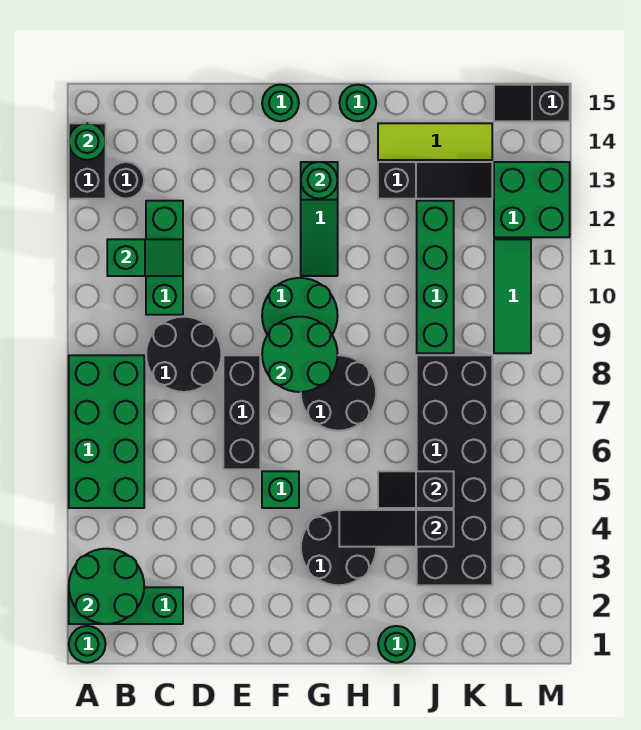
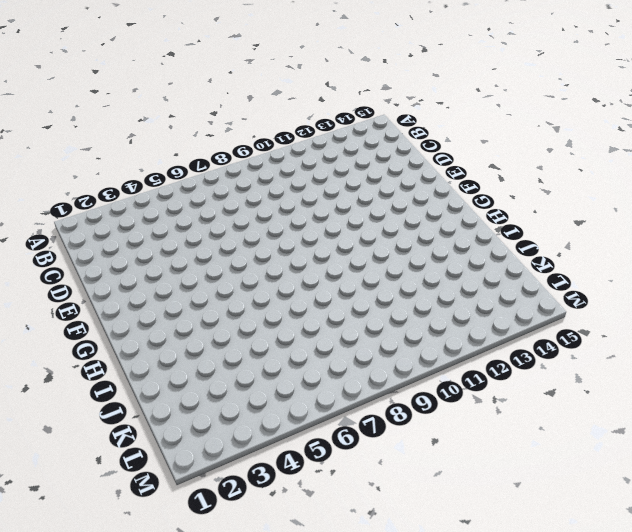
none -> green round brick A1 level 1
none -> green brick A2:C2 level 1
none -> green brick A5:B8 level 1
none -> black brick A13:A14 level 1

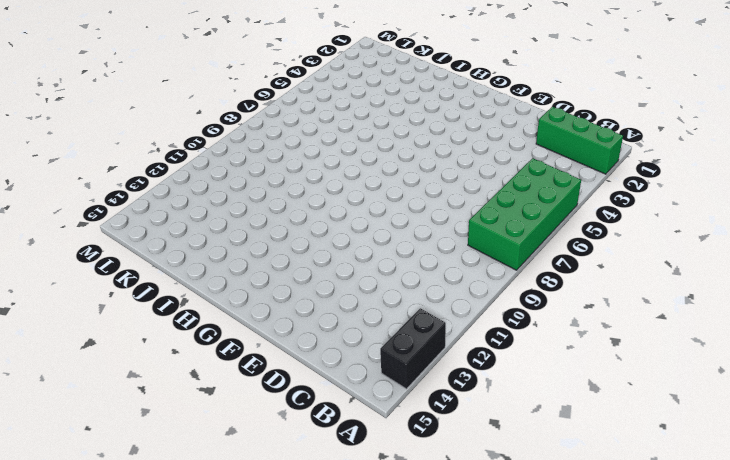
none -> green round brick A1 level 1
none -> black round brick B13 level 1
none -> black round brick C8:D9 level 1
none -> green brick C10:C12 level 1

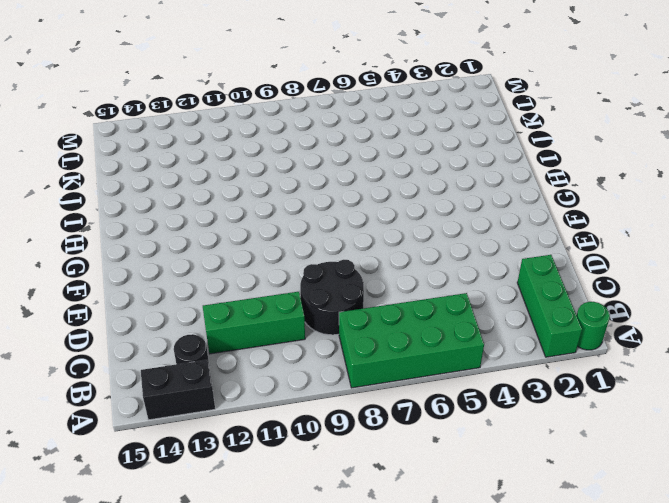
none -> black brick E6:E8 level 1
none -> green brick F5 level 1
none -> green round brick F9:G10 level 1
none -> green round brick F15 level 1

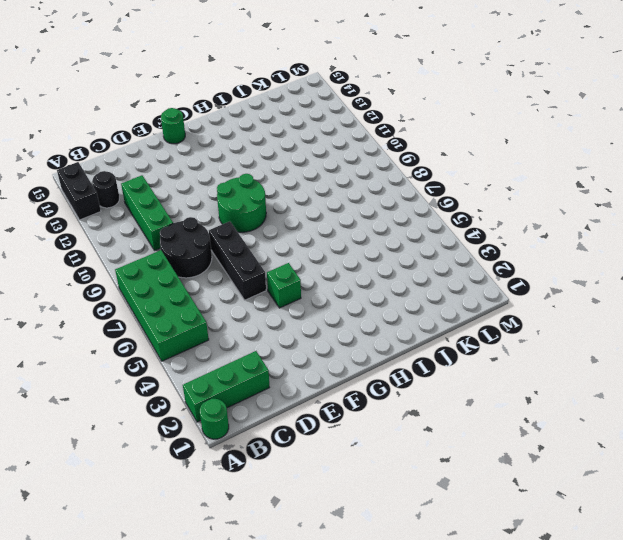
none -> black round brick G3:H4 level 1
none -> black round brick G7:H8 level 1
none -> green slope G11:G13 level 1 top 13
none -> green round brick H15 level 1

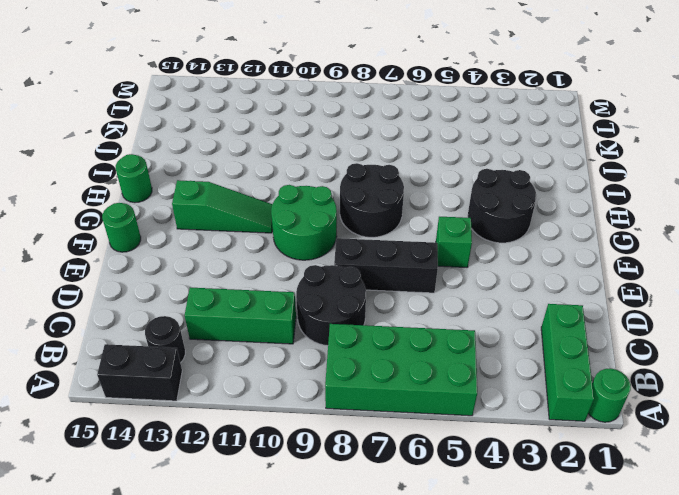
none -> green round brick I1 level 1
none -> black slope I13:K13 level 1 top I
none -> lime tile I14:K14 level 1
none -> black brick J3:K8 level 1

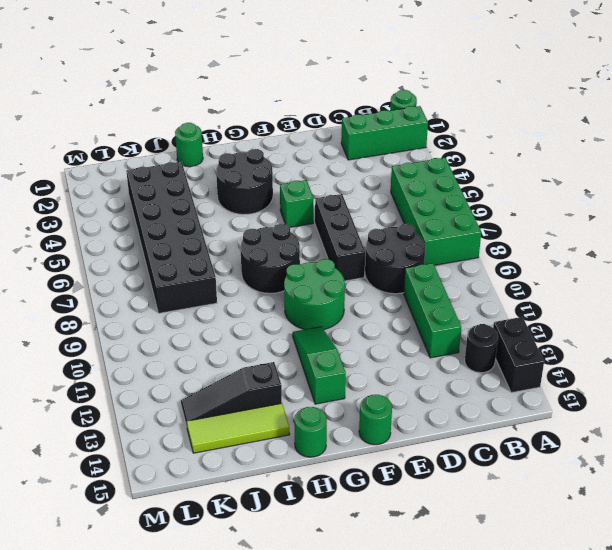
none -> green brick J9:J12 level 1
none -> green tile L9:L11 level 1
none -> green brick L12:M13 level 1
none -> black slope L15:M15 level 1 top M

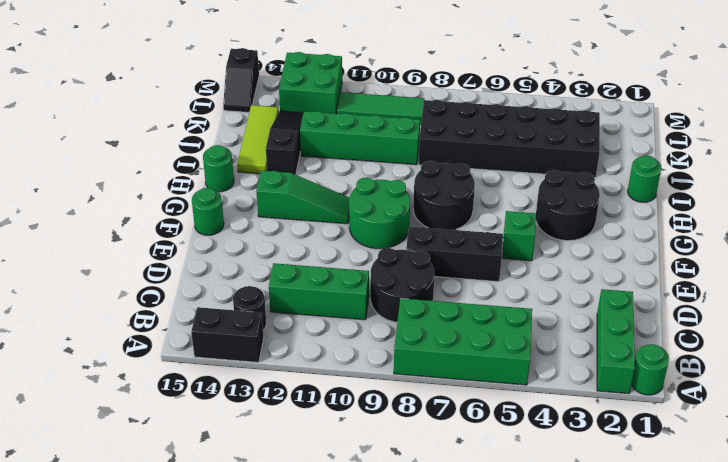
none -> green round brick A2:B3 level 2
none -> green round brick A14 level 2
none -> green slope B11:C11 level 2 top B
none -> green round brick F8:G9 level 2

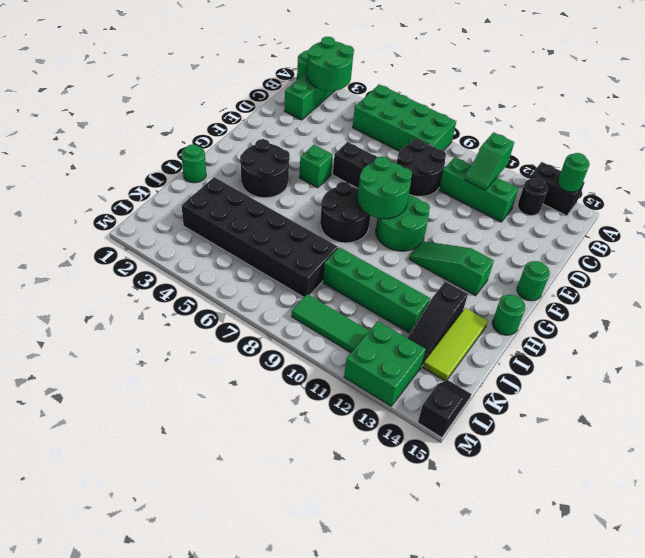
none -> green round brick G13 level 2
none -> black slope H4:J4 level 2 top J
none -> black slope I5:J5 level 2 top J

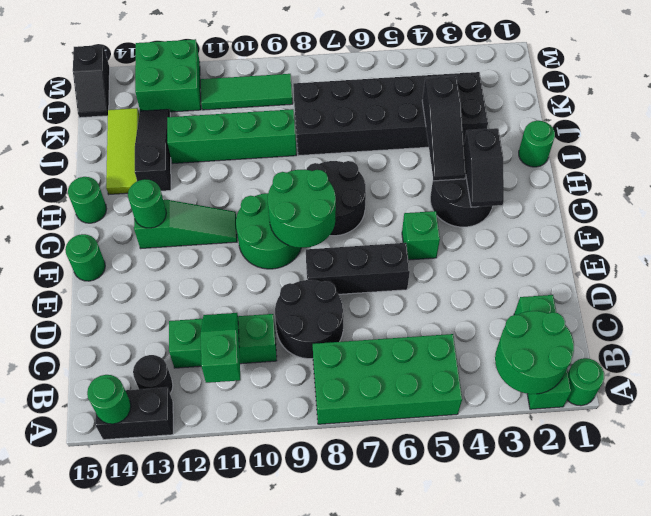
black slope G3:H3 level 2 top H -> black slope I5:J5 level 2 top J

